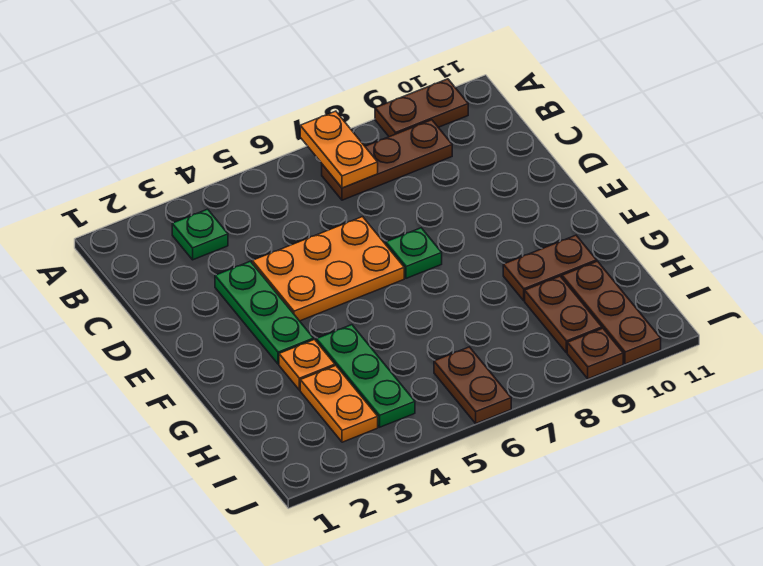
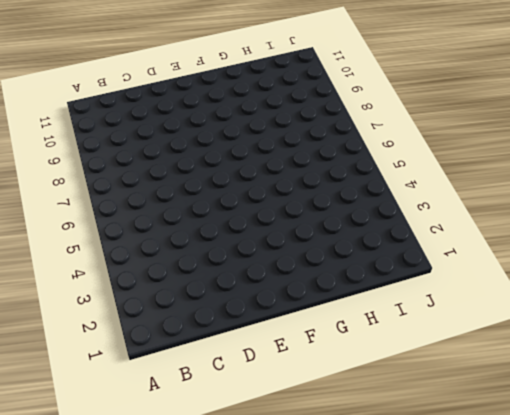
none -> brown plate A9:A10 level 1
none -> green plate B3 level 1
none -> brown plate B7:B9 level 1

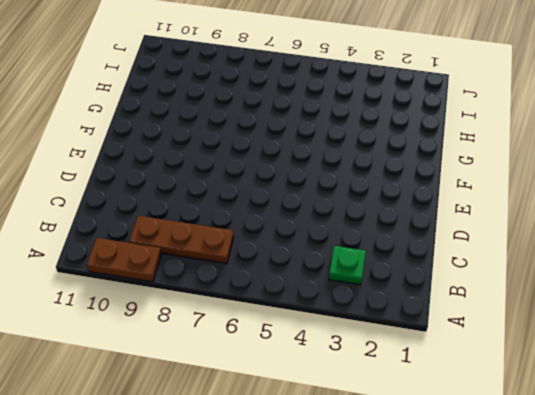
none -> green plate D3:F3 level 1
none -> orange plate D4:E6 level 1
none -> green plate E7 level 1

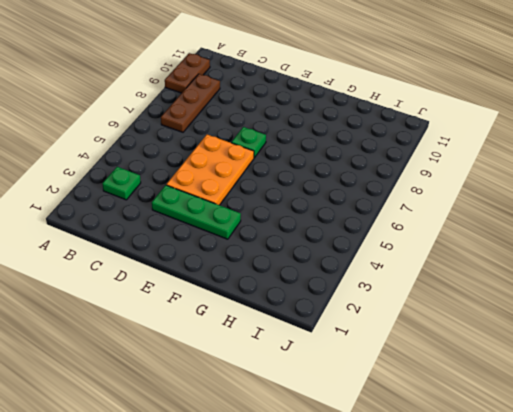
none -> orange plate G3 level 1
none -> green plate G4:I4 level 1
none -> brown plate G9:G10 level 1

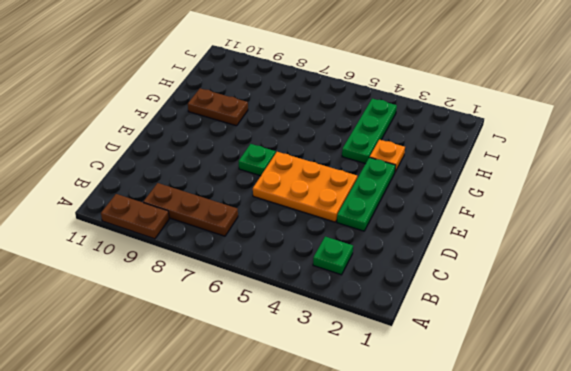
none -> orange plate H3:I3 level 1
none -> brown plate H9:I9 level 1
none -> brown plate H10:J10 level 1

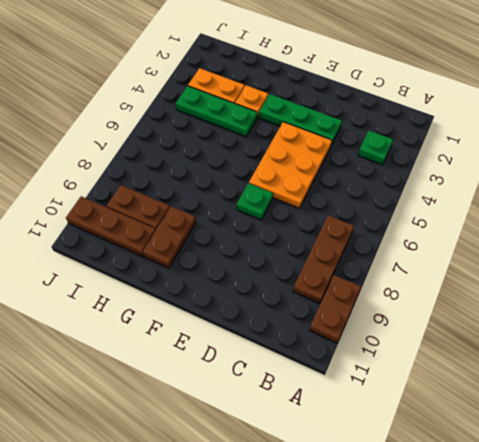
none -> brown plate I6:J6 level 1
none -> brown plate J9 level 1
none -> orange plate A7:B7 level 2

